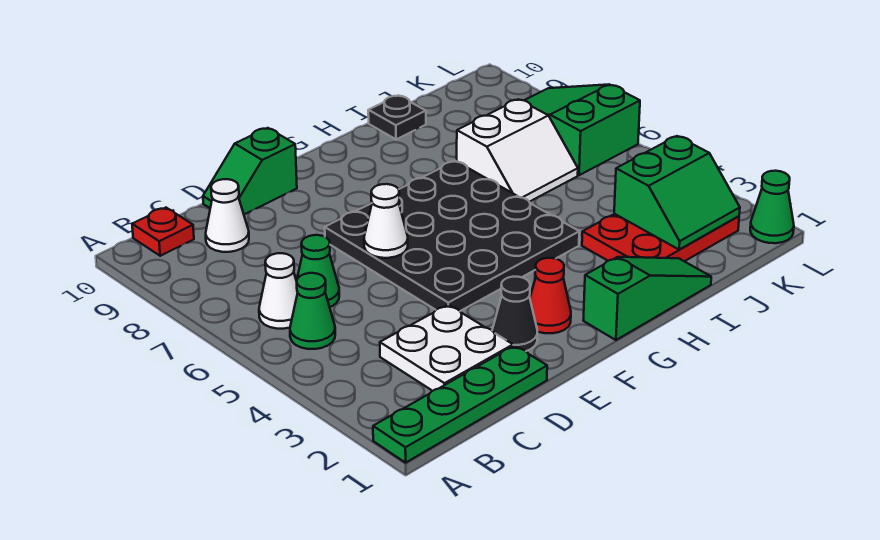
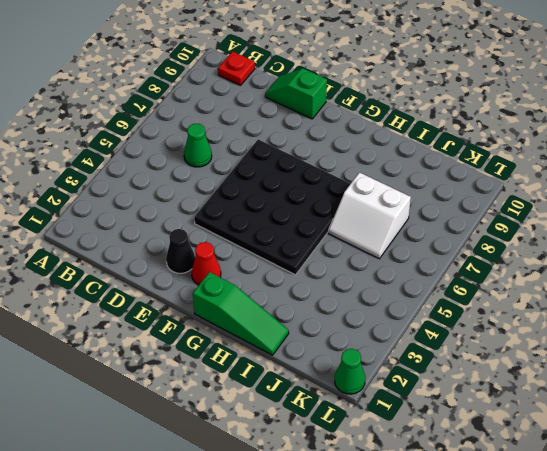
none -> green plate A1:D1 level 1
none -> green cone B5 level 1
none -> white cone B6 level 1

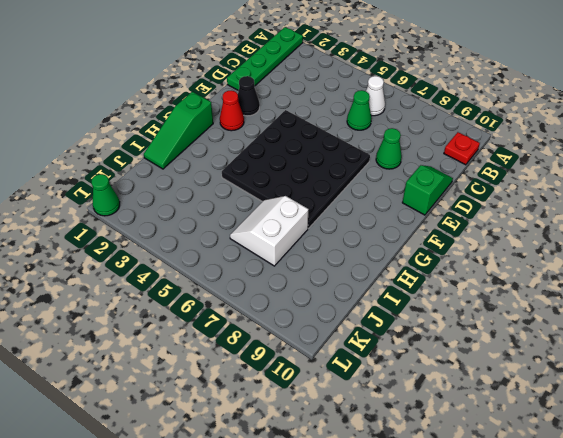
green cone D8 level 1 -> green cone B5 level 1
none -> white plate C2:D3 level 1
none -> white cone C9 level 1
none -> red plate I2:K3 level 1

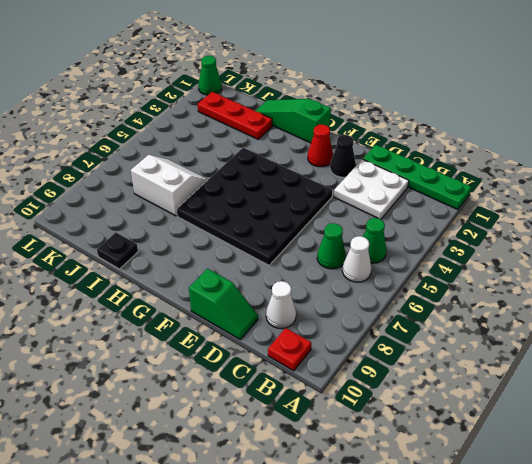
red plate I2:K2 level 1 -> red plate I2:K3 level 1
none -> green slope K6:L8 level 1 top 6
none -> white cone E6 level 2
none -> green slope J2:K3 level 2 top 3

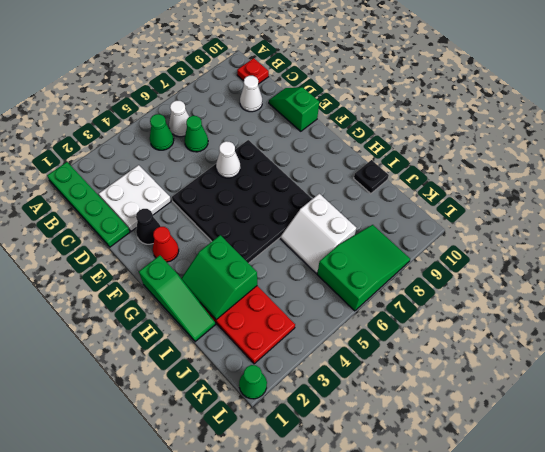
green slope H2:I3 level 2 top 3 -> green slope J2:K3 level 2 top 3

